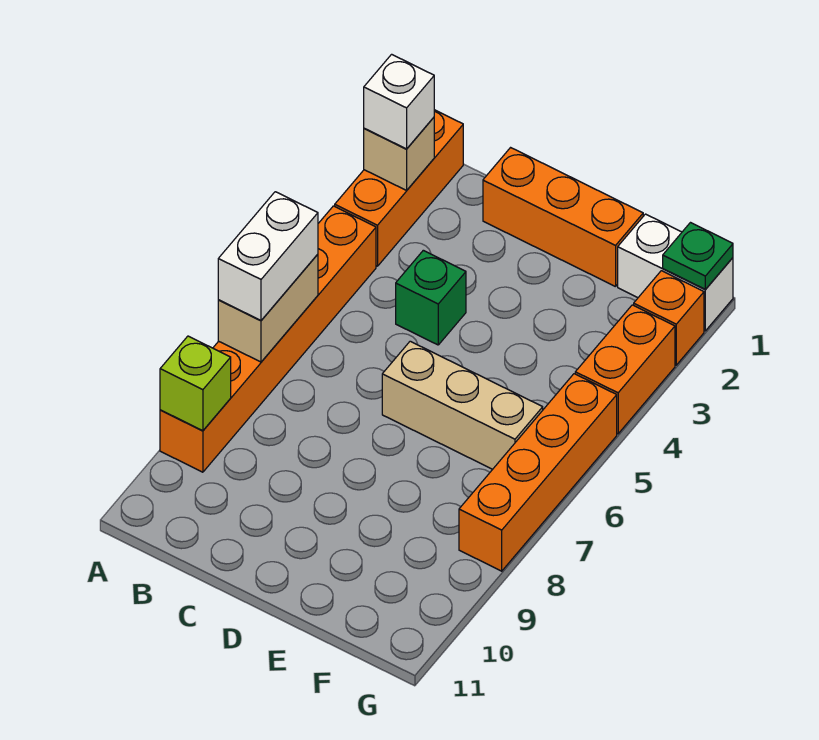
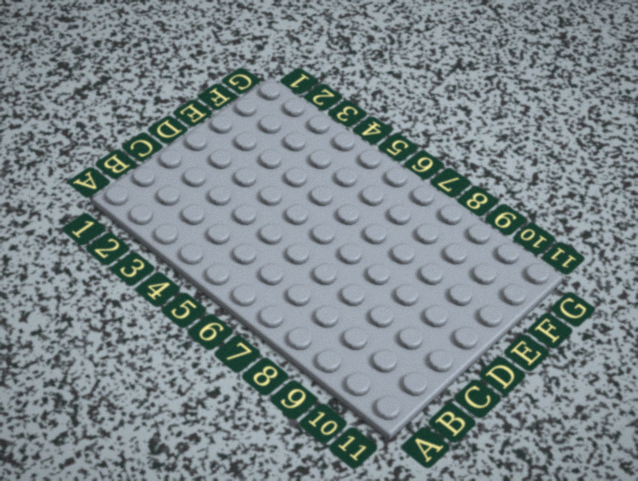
none -> orange brick A1:A3 level 1
none -> orange brick A4:A9 level 1
none -> orange brick C1:E1 level 1

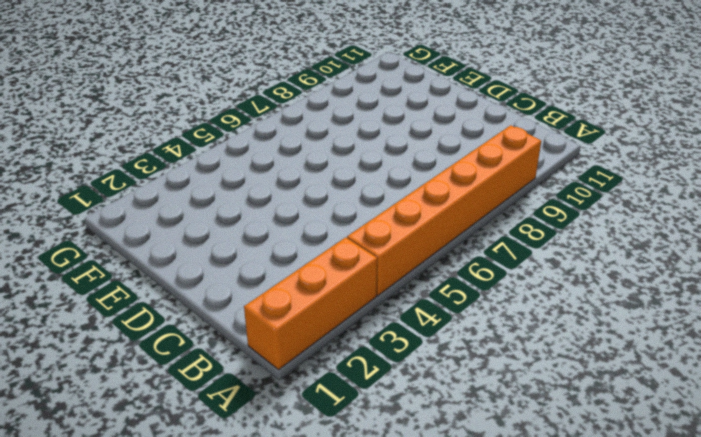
none -> orange brick C1:E1 level 1
none -> green brick C4 level 1
none -> tan brick D6:F6 level 1

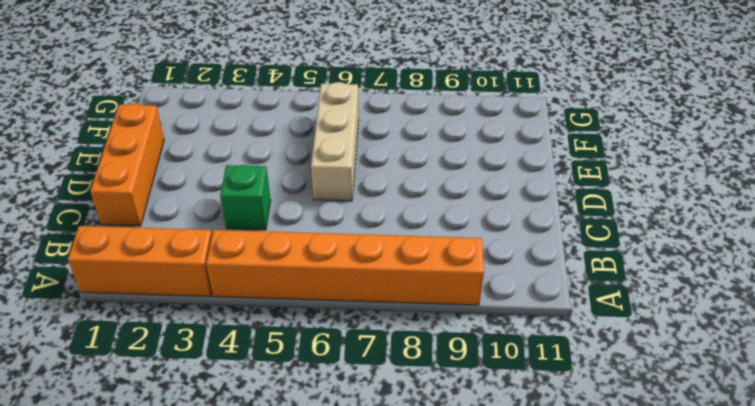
none -> white brick F1:G1 level 1
none -> orange brick G2 level 1
none -> orange brick G3:G4 level 1

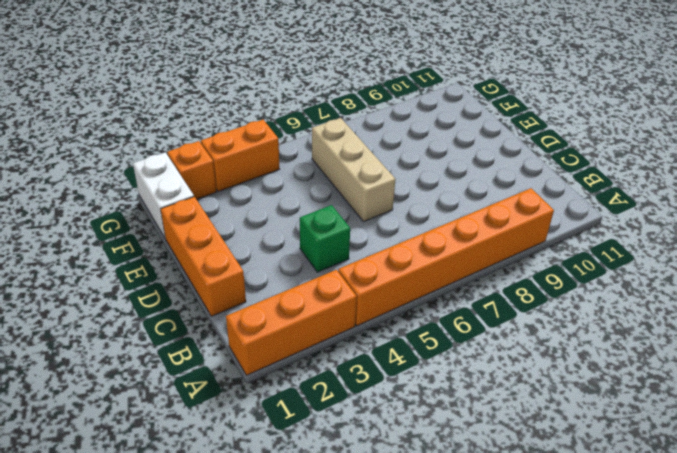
none -> orange brick G5:G8 level 1
none -> tan brick A2 level 2
none -> tan brick A6:A7 level 2

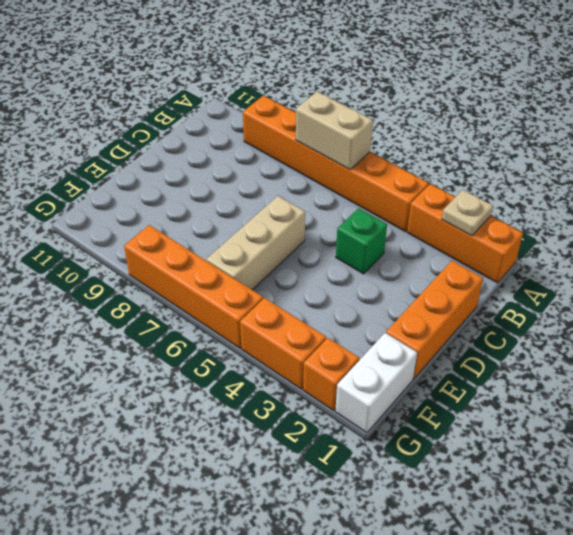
tan plate A2 level 2 -> tan brick A2 level 2
none -> lime brick A9 level 2
none -> green plate G1 level 2
none -> white brick A2 level 3

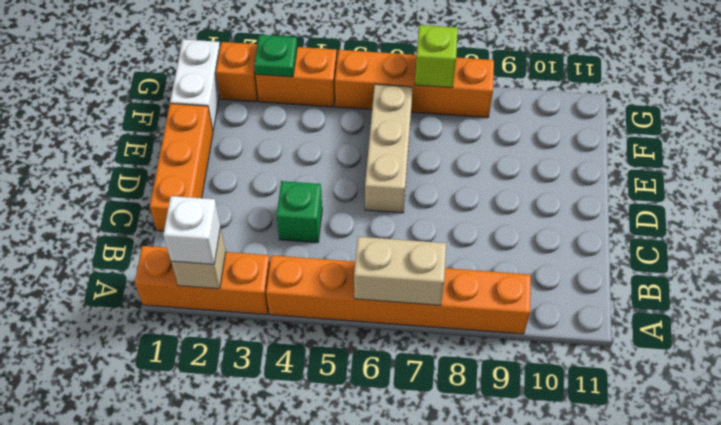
green plate G3 level 2 -> green plate G1 level 2
lime brick G7 level 2 -> lime brick A9 level 2
none -> white brick A6:A7 level 3

